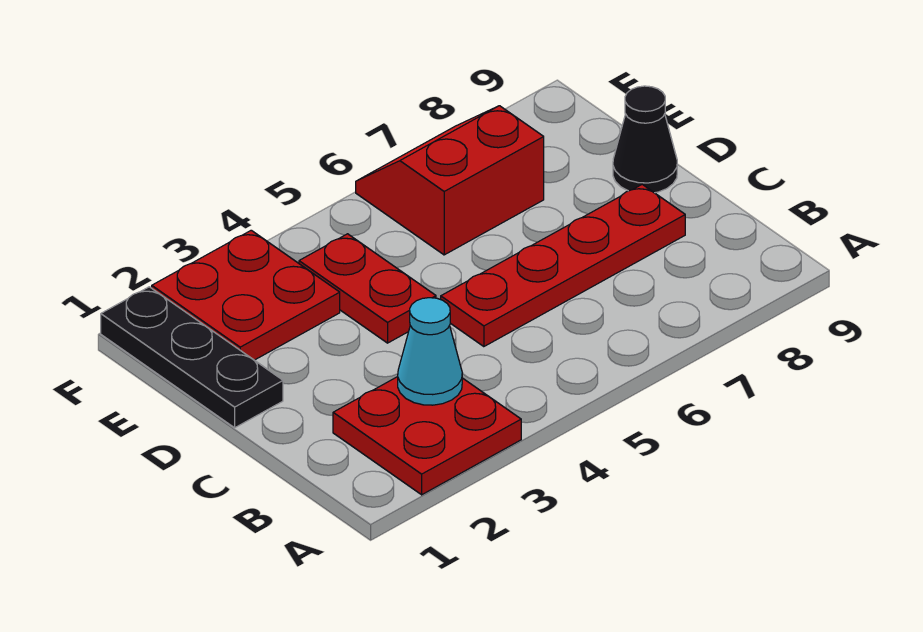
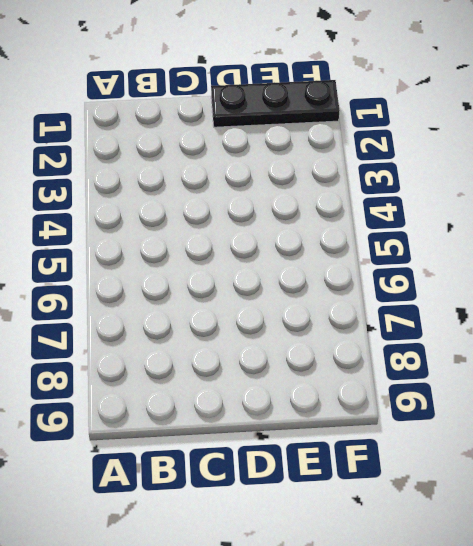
none -> red plate A2:B3 level 1
none -> red plate C5:C8 level 1

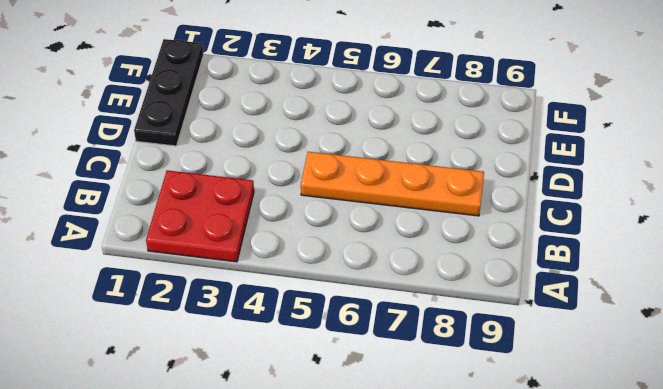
orange plate C5:C8 level 1 -> red plate C5:C8 level 1
none -> red plate D4:E4 level 1
none -> black cone D9 level 1

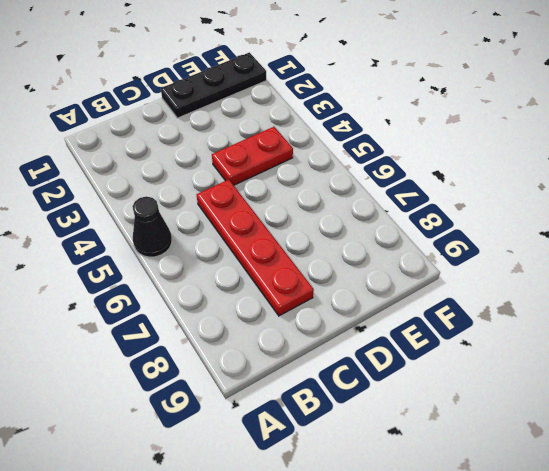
black cone A5 level 1 -> black cone D9 level 1
none -> red plate A2:B3 level 1
none -> red plate E2:F3 level 1

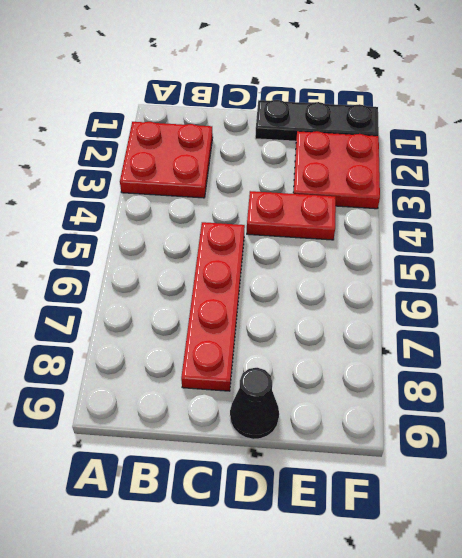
none -> red slope E6:F7 level 1 top E
none -> cyan cone B3 level 2

